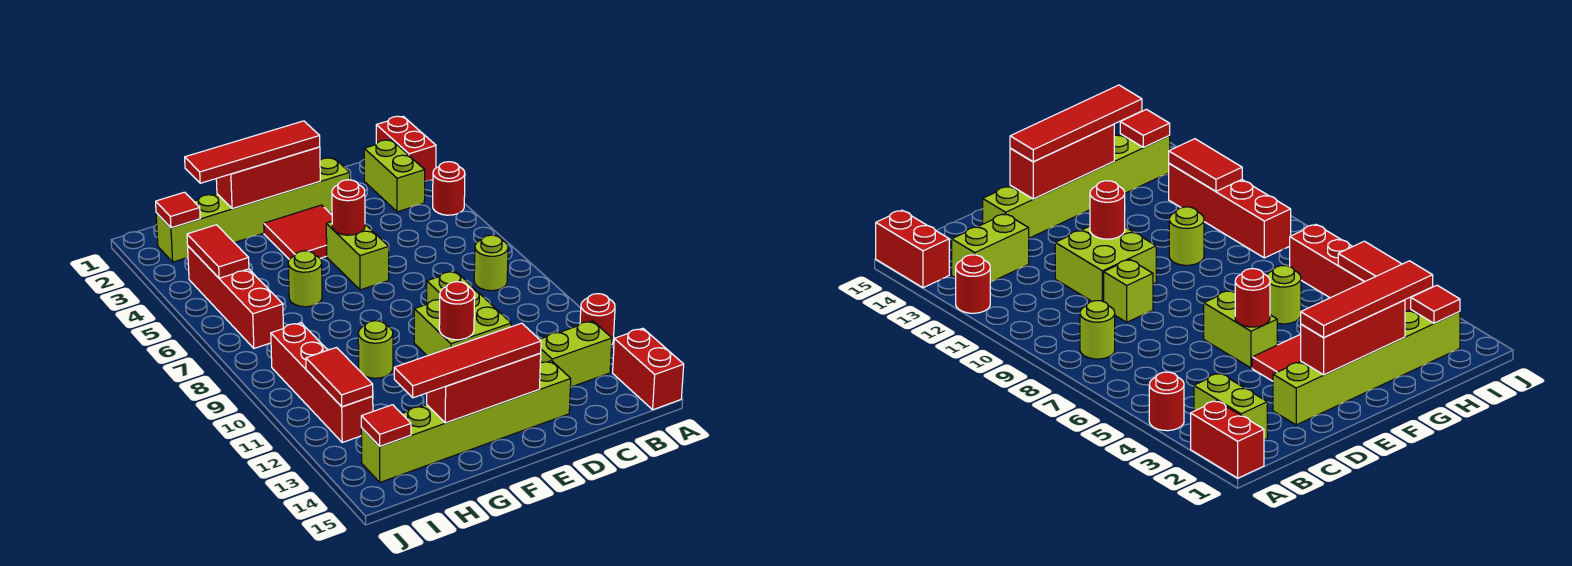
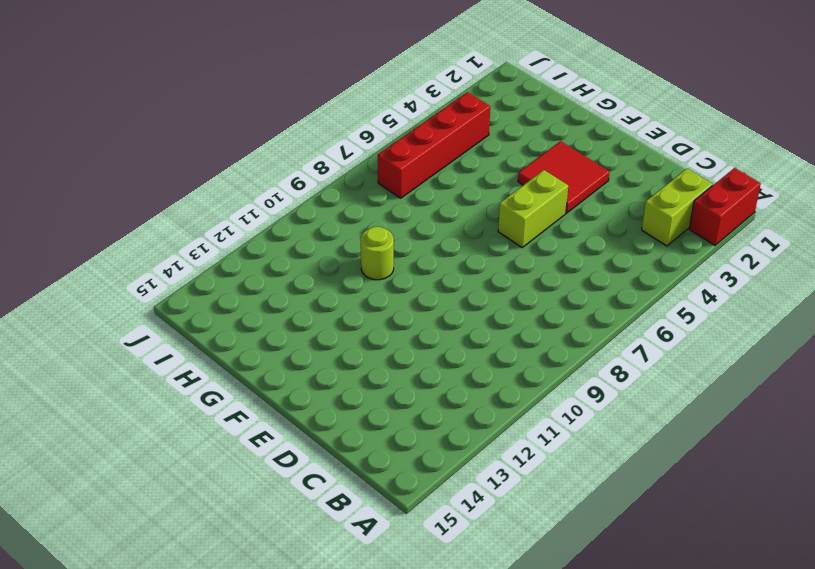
none -> red round brick A4 level 1
none -> red round brick A12 level 1
none -> red brick A14:A15 level 1

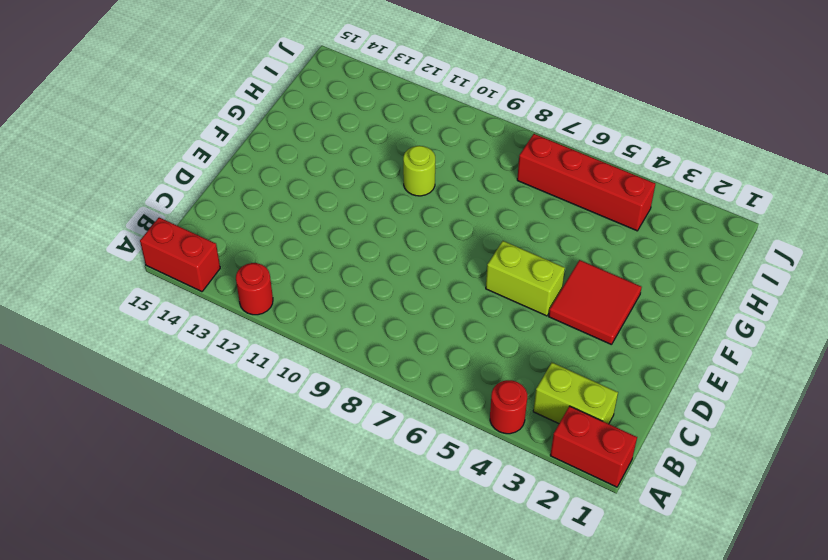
none -> lime round brick B8 level 1
none -> lime brick B13:C13 level 1
none -> lime brick D2:I2 level 1

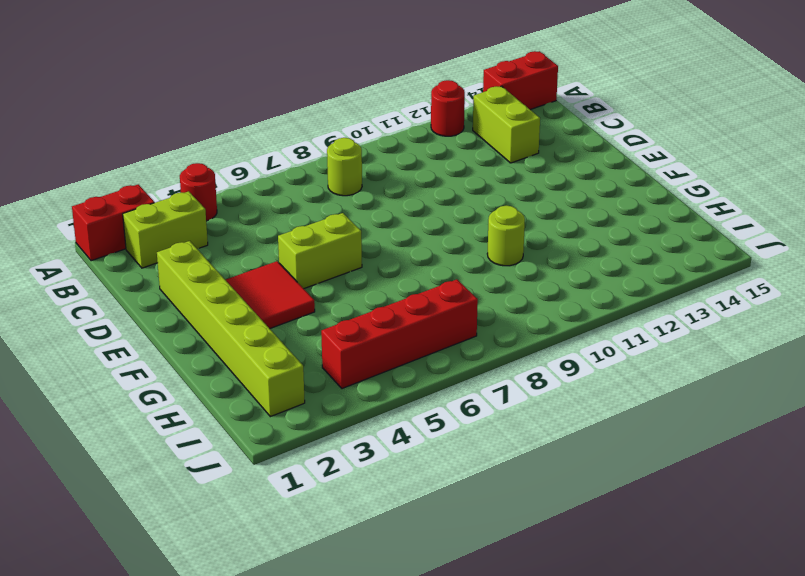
none -> lime brick D9 level 1
none -> lime brick D10:E11 level 1
none -> lime brick D14:I14 level 1

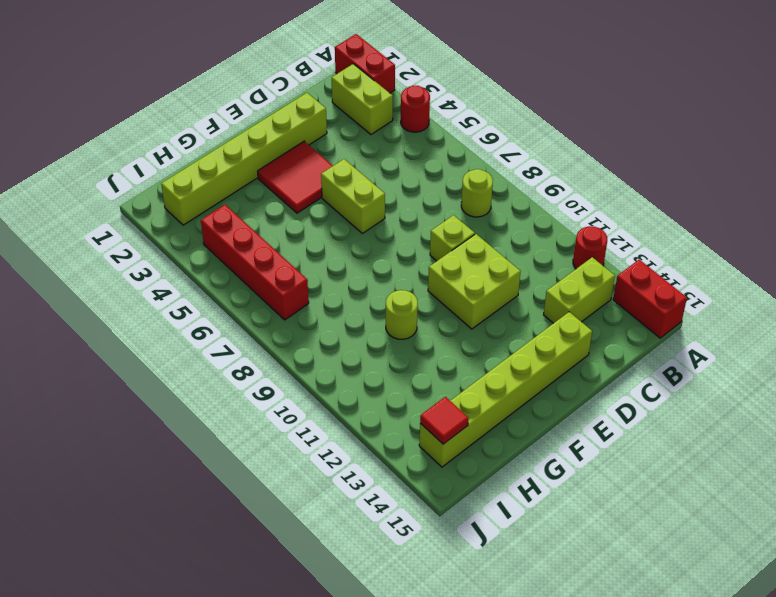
none -> lime round brick G6 level 1
none -> red brick I9:I12 level 1
none -> red brick E2:G2 level 2

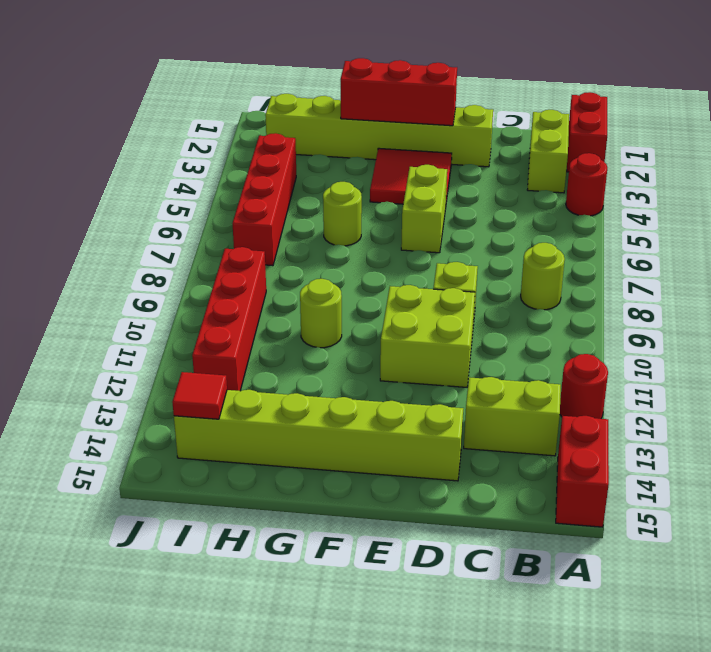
none -> red round brick E5 level 2
none -> red round brick E11 level 2
none -> red brick E14:G14 level 2

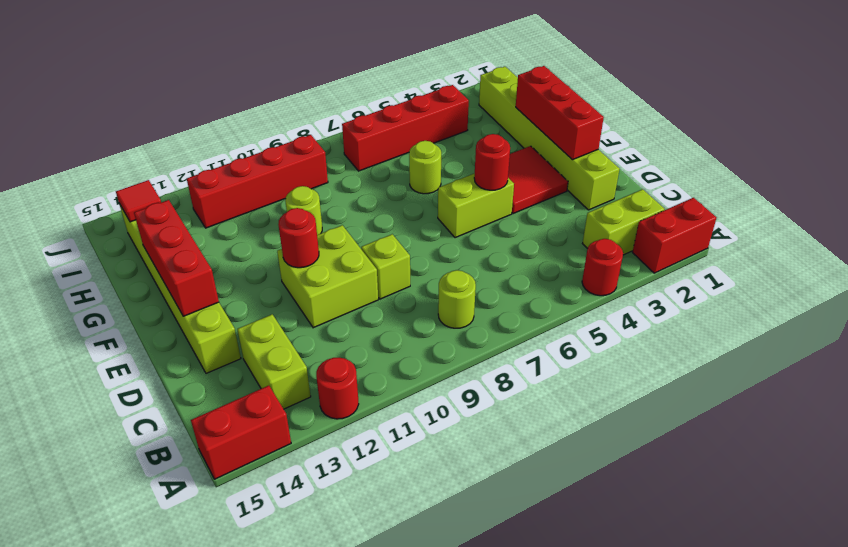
none -> red tile I2 level 2
none -> red tile I4:I5 level 2
none -> red tile I11:I12 level 2

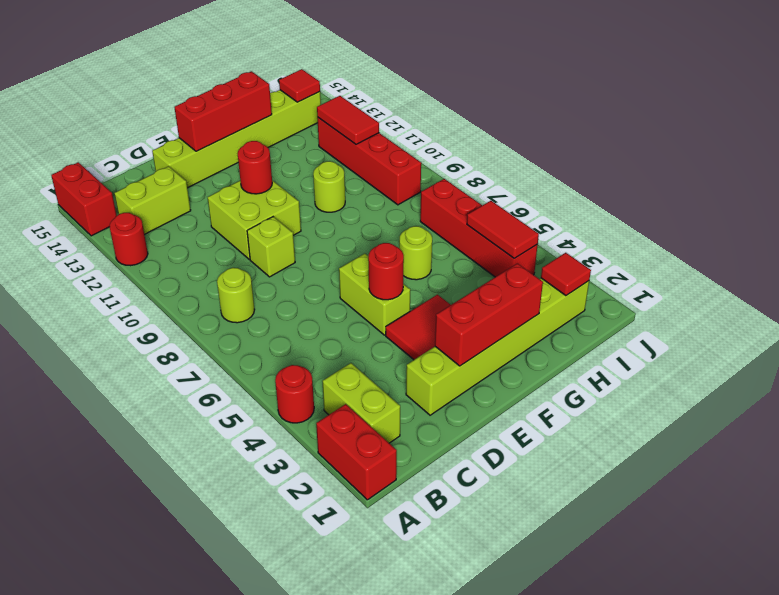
none -> red tile E2:H2 level 3
none -> red tile E14:H14 level 3

